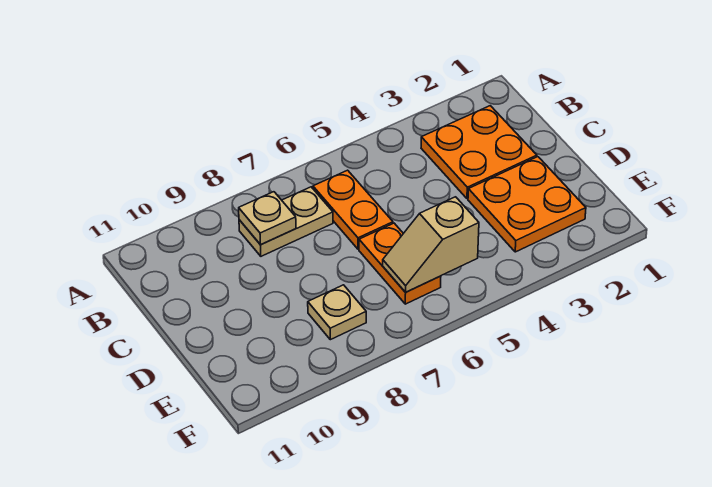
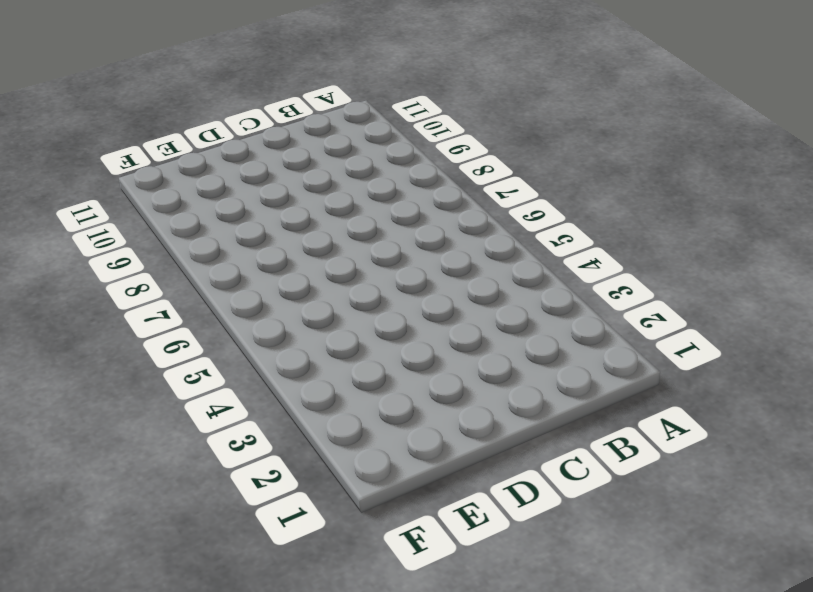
none -> orange plate B2:C3 level 1
none -> orange plate B6:C6 level 1

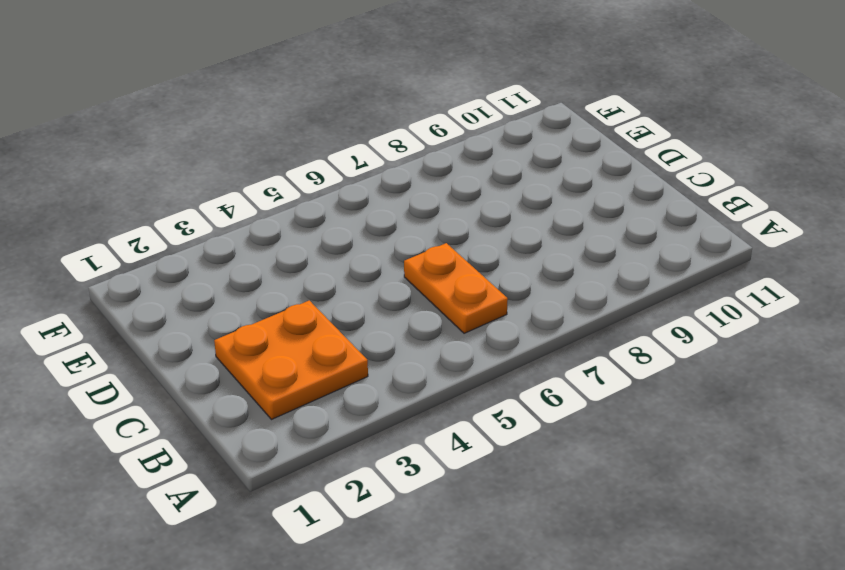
none -> tan plate B7:B8 level 1
none -> orange plate D2:E3 level 1

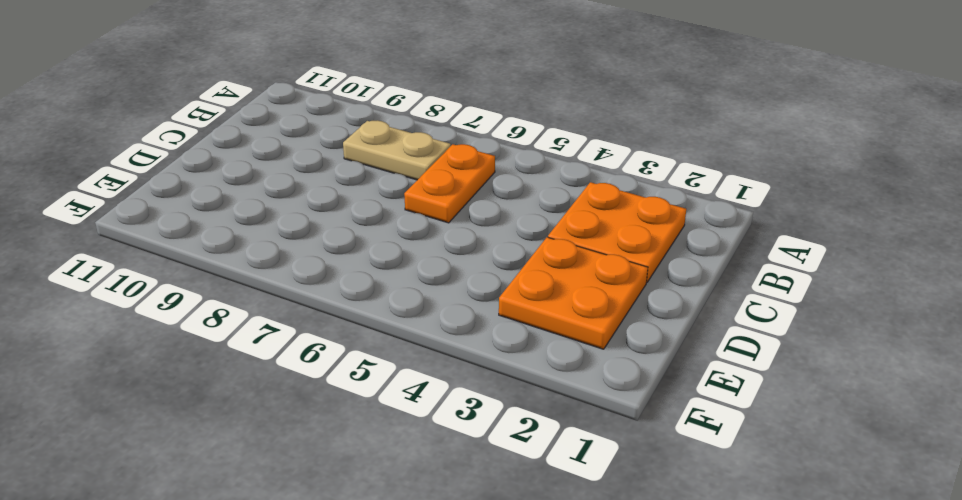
none -> orange plate D6:E6 level 1
none -> tan plate E8 level 1

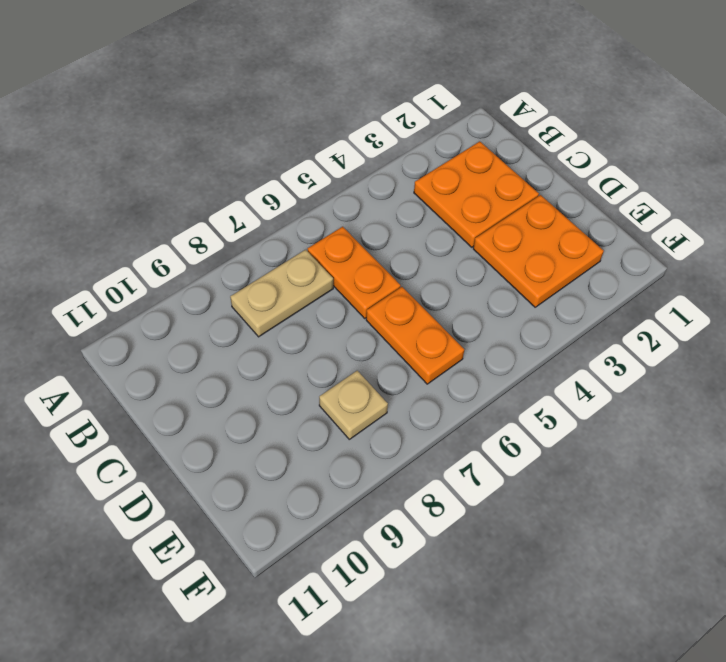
none -> tan plate B8 level 2
none -> tan slope E5:E6 level 2 top 5

